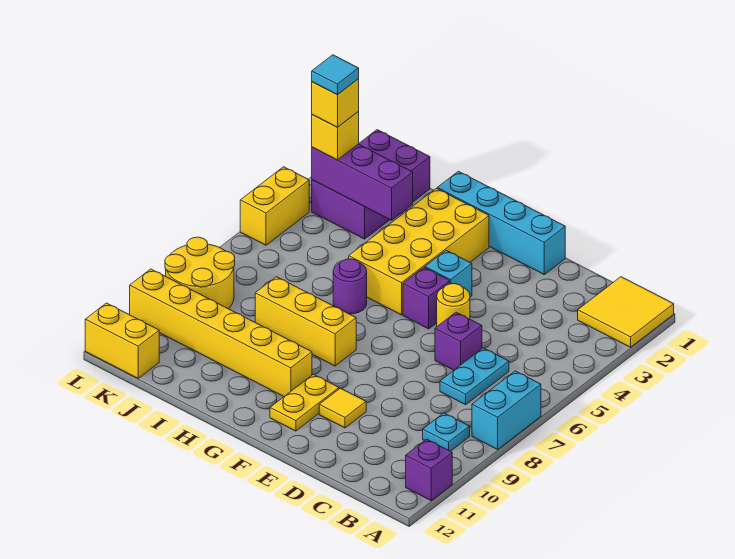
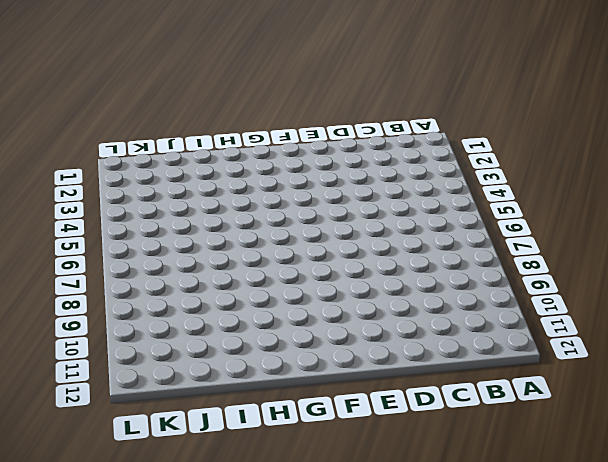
none -> yellow tile A1:B2 level 1
none -> cyan brick A7:A8 level 1
none -> purple brick A11 level 1

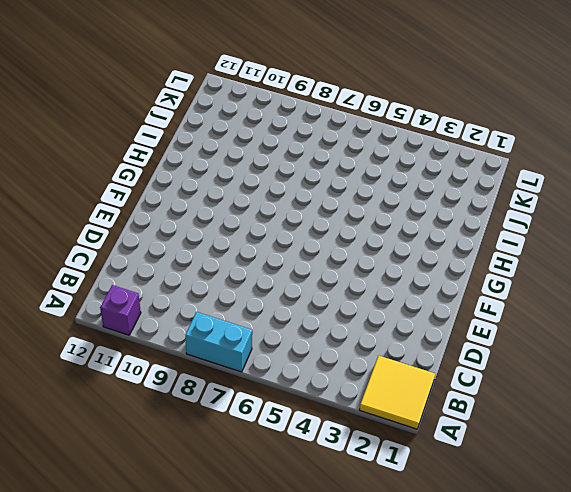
none -> cyan plate B9 level 1
none -> cyan plate C6:C7 level 1
none -> purple brick D6 level 1

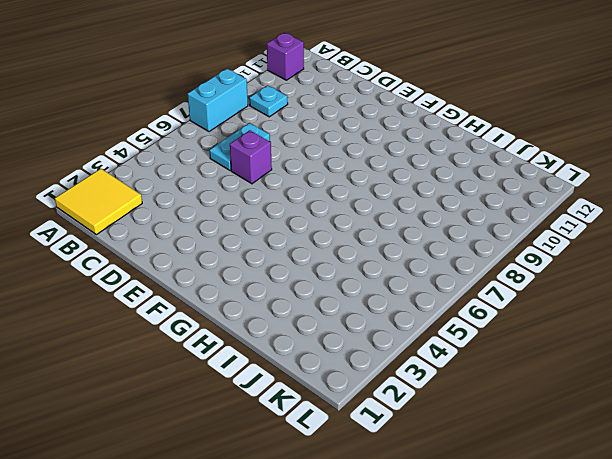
none -> cyan brick E1:H1 level 1
none -> yellow round brick E5 level 1
none -> yellow tile E10 level 1

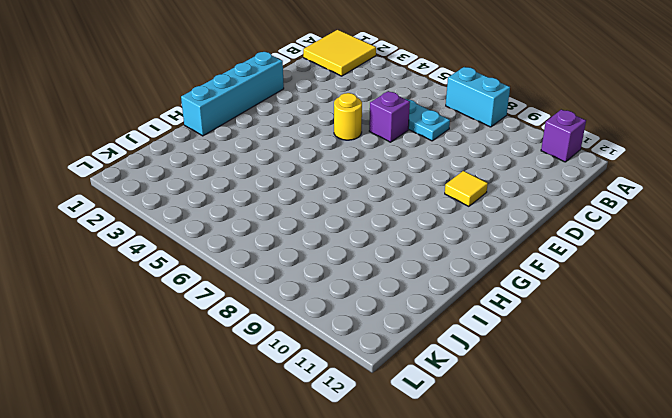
none -> cyan plate B9 level 1
none -> cyan brick F4 level 1
none -> purple brick F5 level 1

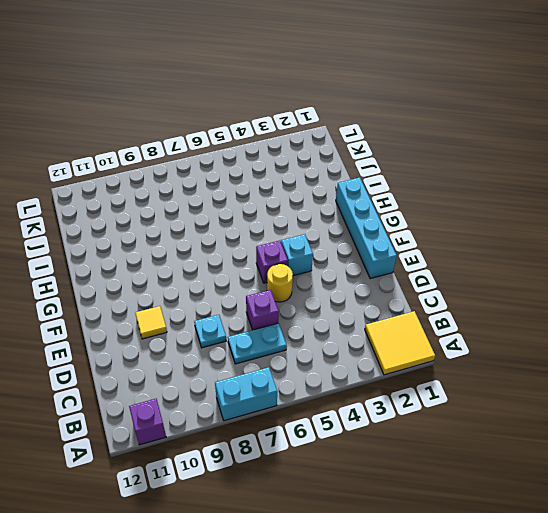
cyan plate D8 level 1 -> cyan plate B9 level 1
none -> yellow plate F10:F11 level 1
none -> yellow brick G2:H5 level 1
none -> yellow brick G8:I8 level 1

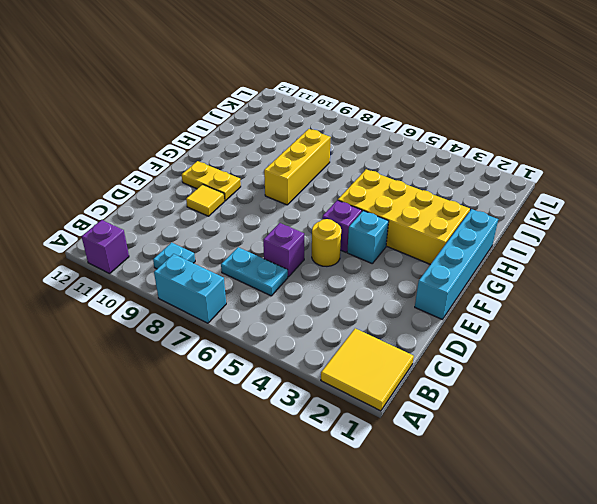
none -> yellow brick G10:L10 level 1
none -> purple round brick H6 level 1
none -> purple brick J1:K3 level 1

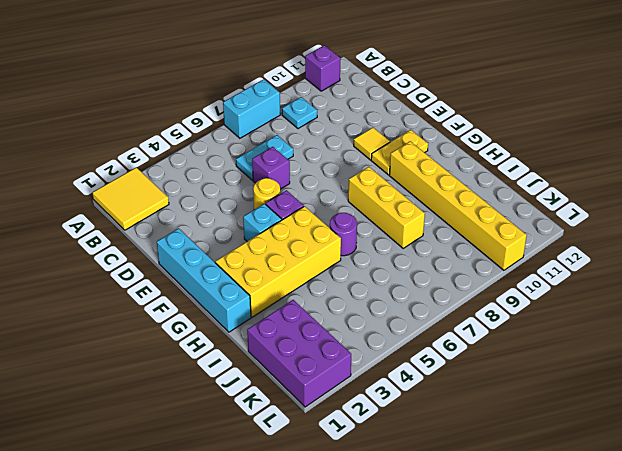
purple brick J1:L2 level 1 -> purple brick J1:K3 level 1
none -> yellow round brick K8:L9 level 1
none -> yellow brick K12:L12 level 1
none -> yellow brick L4:L5 level 1

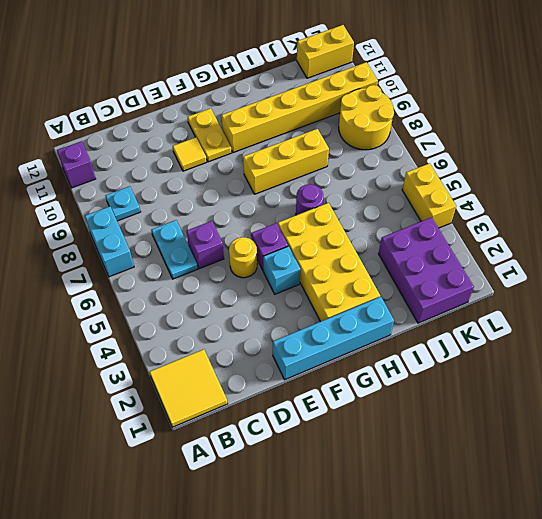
none -> purple brick I3:K3 level 2
none -> yellow brick K3 level 3
none -> yellow brick K3 level 4

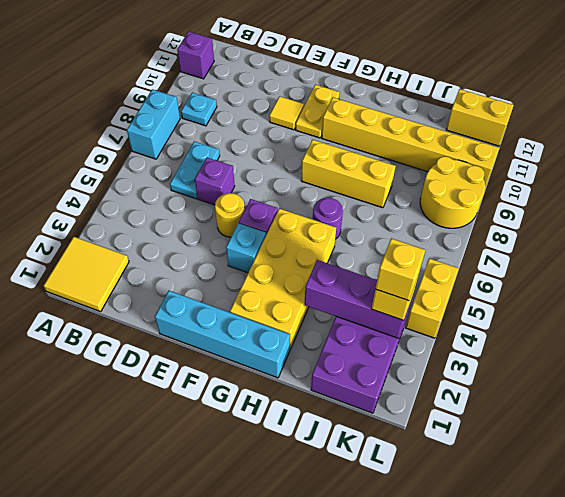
none -> cyan tile K3 level 5

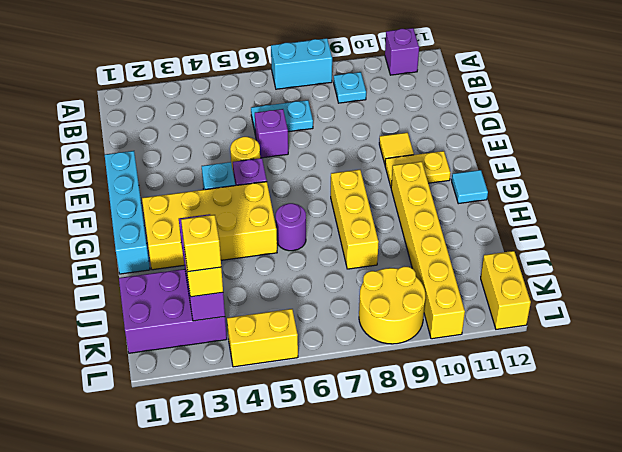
cyan tile G12 level 1 -> cyan tile K3 level 5
none -> yellow tile A1:B2 level 1

